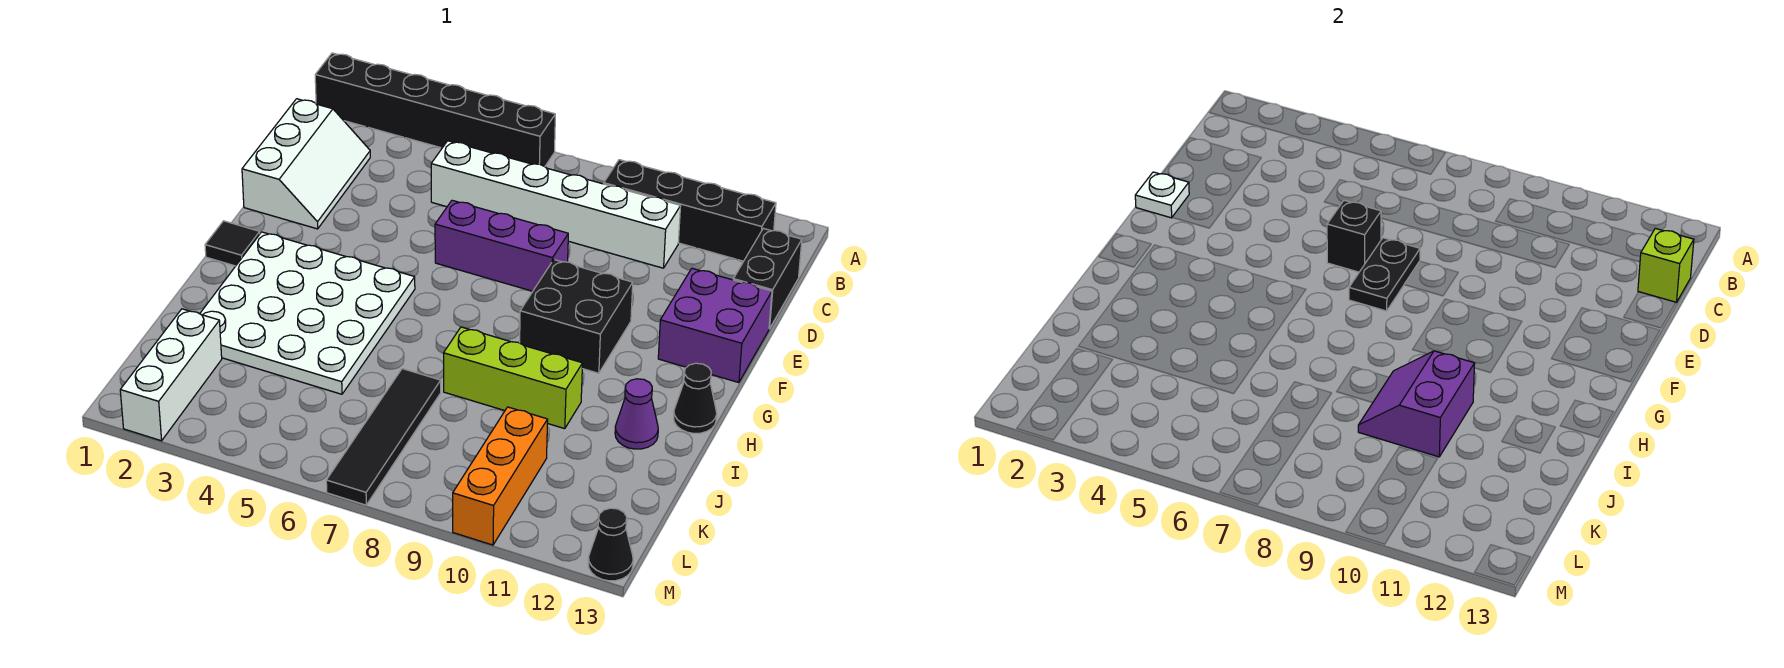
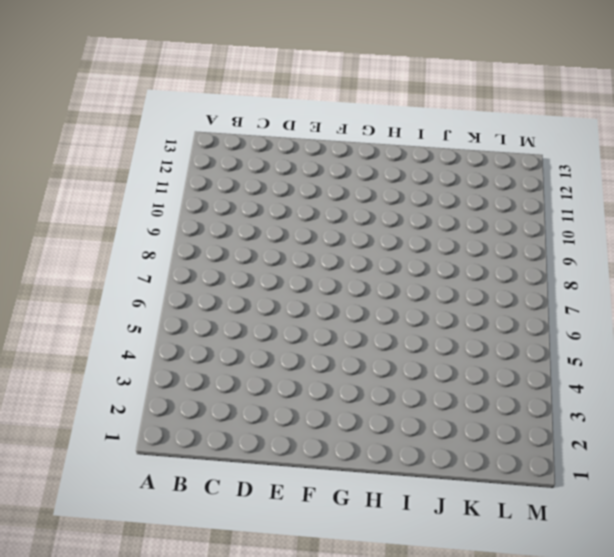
none -> black brick A1:A6 level 1
none -> black brick B9:B12 level 1
none -> white slope C1:E2 level 1 top 1

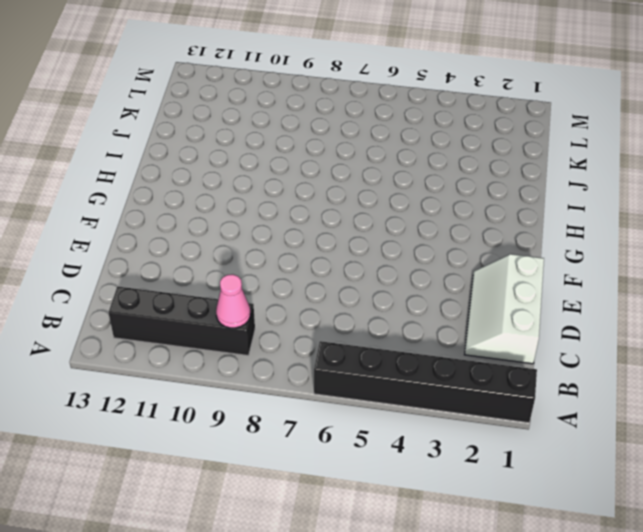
pink cone B9 level 2 -> none
none -> white brick C5:C10 level 1
none -> black brick C13:D13 level 1
none -> purple brick E6:E8 level 1

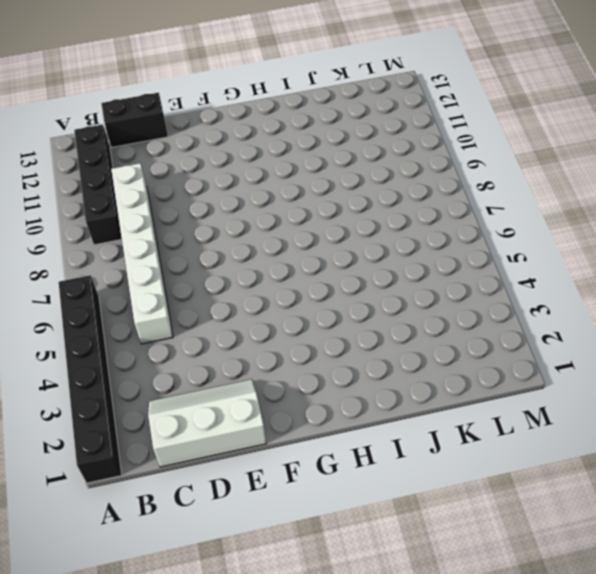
none -> purple brick E6:E8 level 1
none -> purple brick E12:F13 level 1
none -> black brick F9:G10 level 1

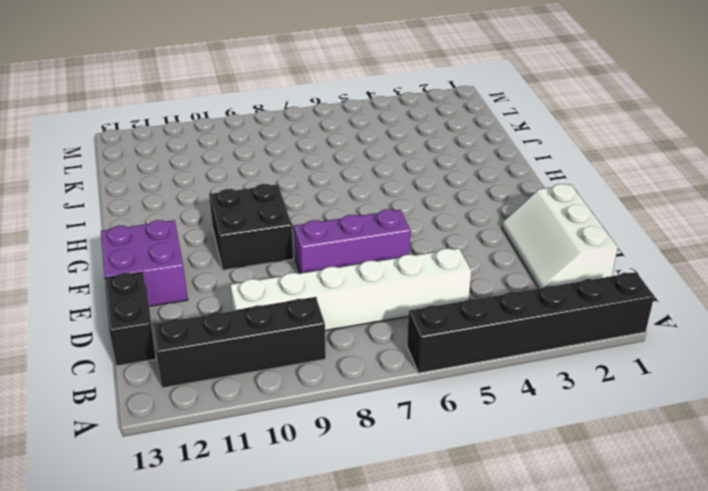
none -> black tile G1 level 1
none -> white plate G2:J5 level 1
none -> black cone H13 level 1

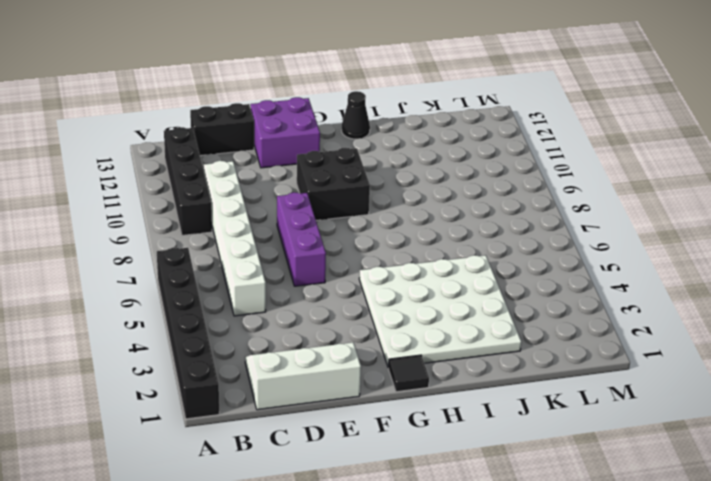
none -> lime brick I8:I10 level 1
none -> purple cone I12 level 1
none -> black tile J7:M7 level 1

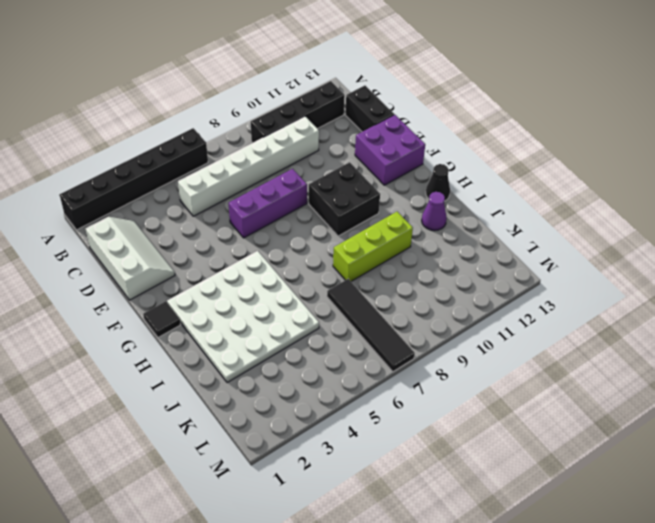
none -> white brick K2:M2 level 1
none -> orange brick K10:M10 level 1
none -> black cone M13 level 1

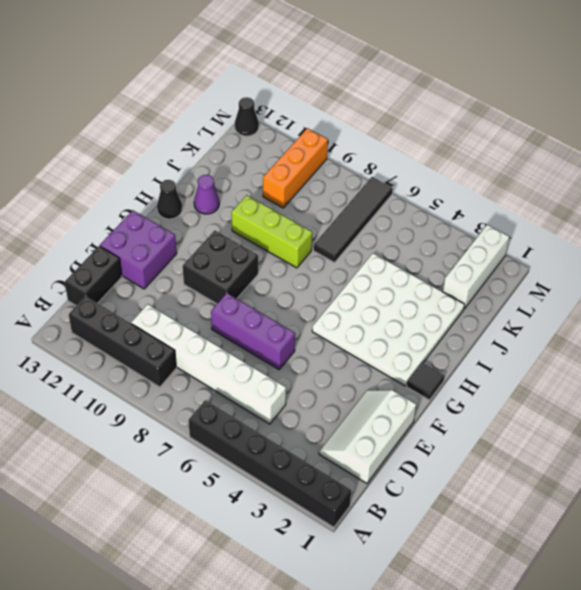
none -> lime brick C13 level 2
none -> white plate E1 level 2
none -> black brick E6 level 2

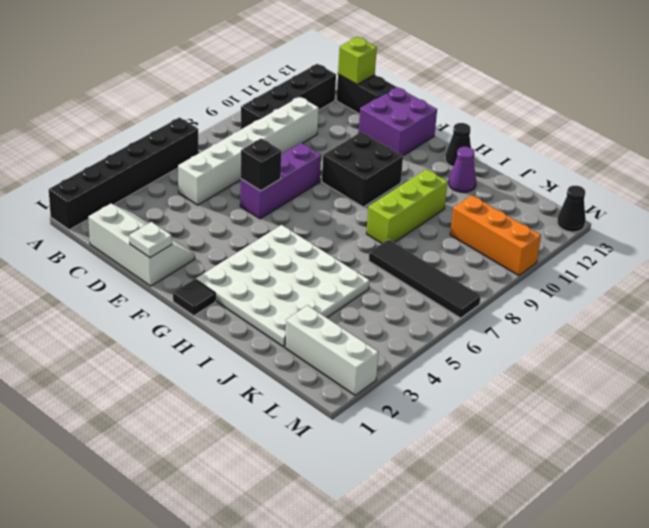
none -> black plate E7:F7 level 2
none -> purple slope I9:J10 level 2 top 10

